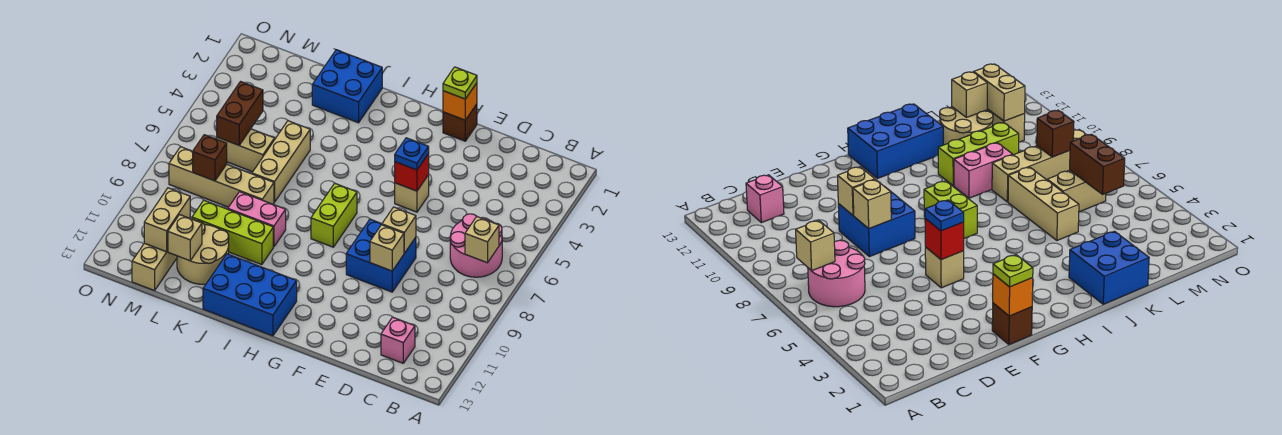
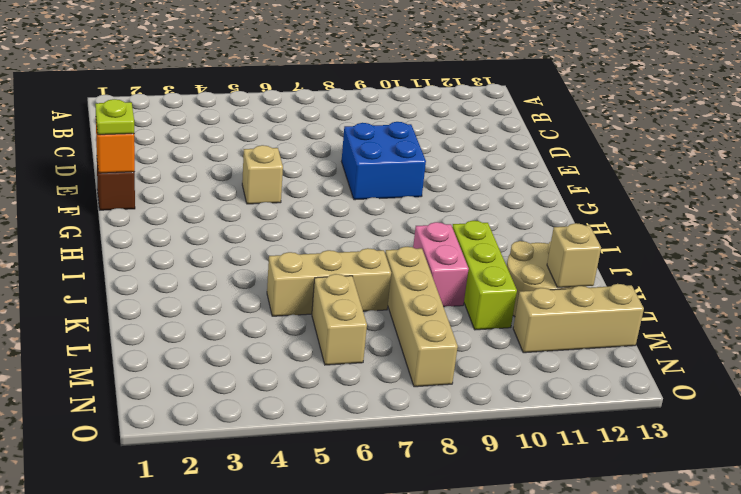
none -> pink round brick B6:C7 level 1
none -> pink brick C12 level 1
none -> lime brick H7:H8 level 1

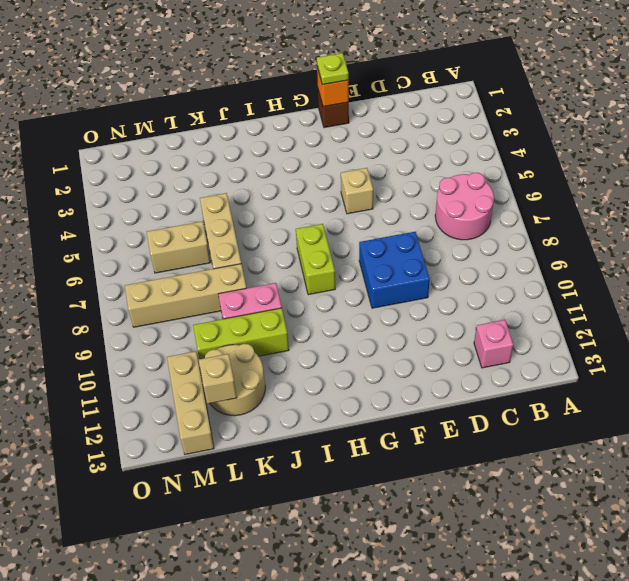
none -> blue brick H12:J13 level 1
none -> blue brick J1:K2 level 1
none -> tan brick B7 level 2

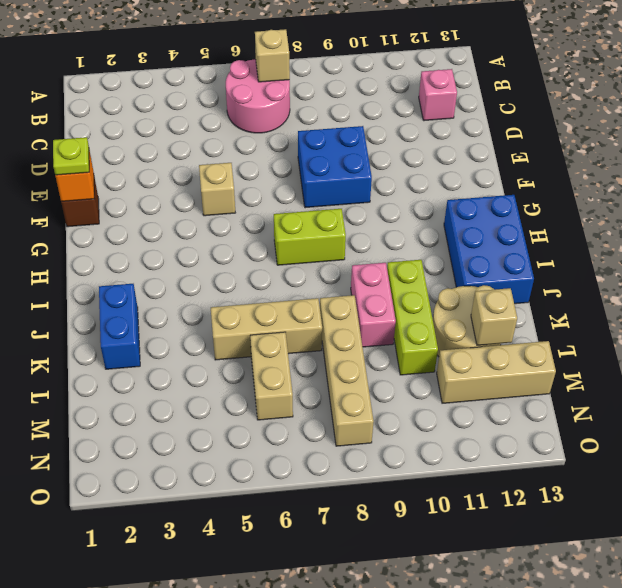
blue brick J2:K2 level 1 -> blue brick J1:K2 level 1
none -> tan brick E8 level 2
none -> tan brick E9 level 2
none -> red brick F5 level 2

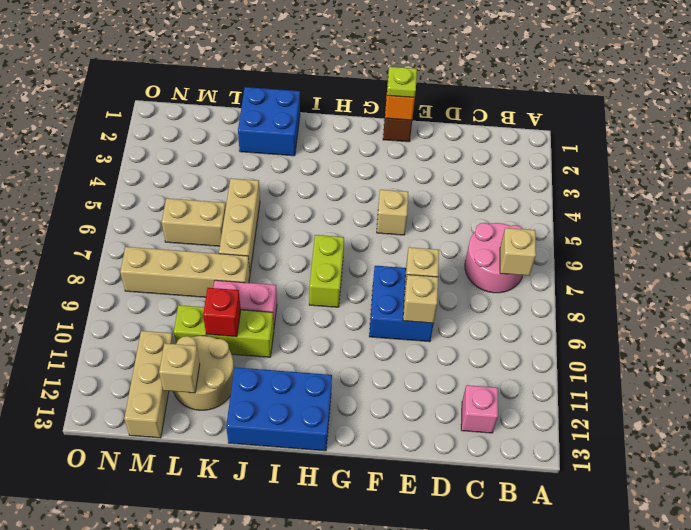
red brick K10 level 2 -> red brick F5 level 2
none -> brown brick M5:M6 level 2
none -> brown brick M8 level 2
none -> tan brick M11:M12 level 2

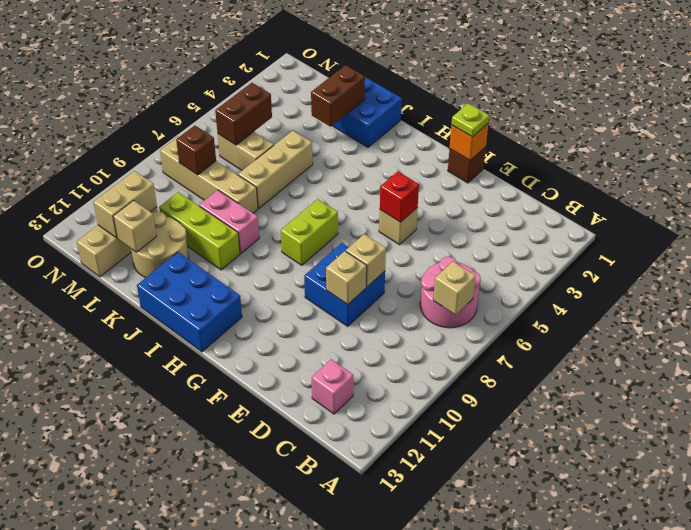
brown brick K2:K3 level 2 -> none
none -> blue plate F5 level 3

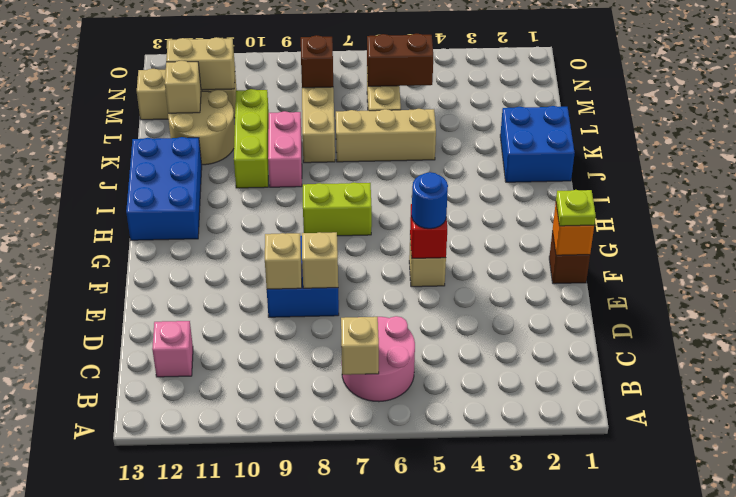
blue round brick F5 level 3 -> blue plate F5 level 3

